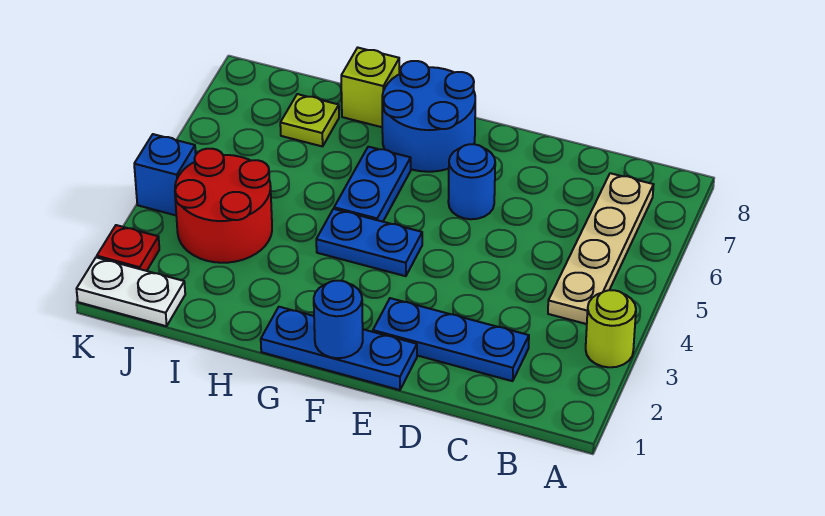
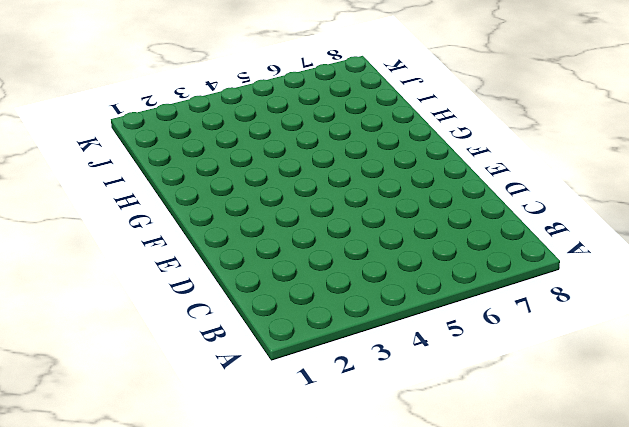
none -> lime round brick A3 level 1
none -> tan plate B4:B7 level 1
none -> blue plate C2:E2 level 1

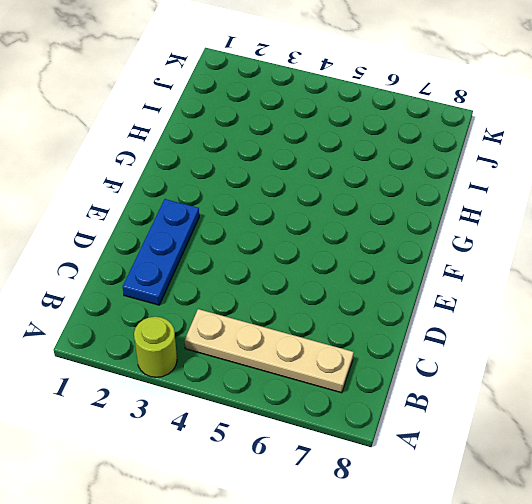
none -> blue plate E1:G1 level 1
none -> blue round brick E6 level 1
none -> blue plate F4:G4 level 1

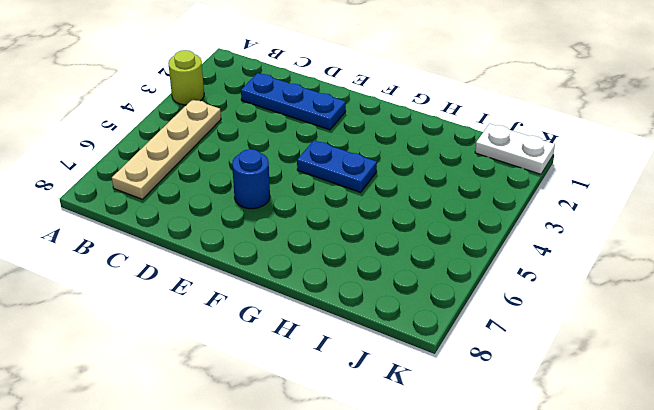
none -> blue plate E1:G1 level 1
none -> blue round brick F7:G8 level 1
none -> blue plate G5:G6 level 1

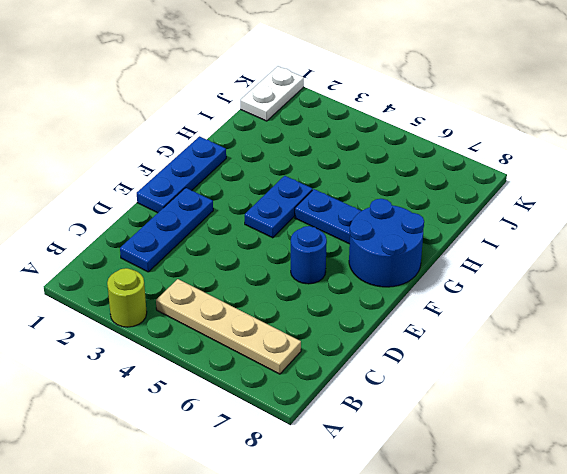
none -> lime brick H8 level 1
none -> red round brick I3:J4 level 1
none -> lime plate I7 level 1

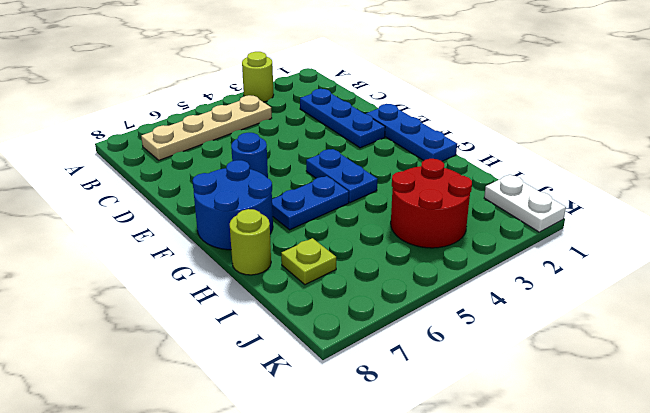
lime round brick H8 level 1 -> lime brick H8 level 1
none -> red plate K2 level 1
none -> blue brick K4 level 1
none -> blue round brick F1 level 2

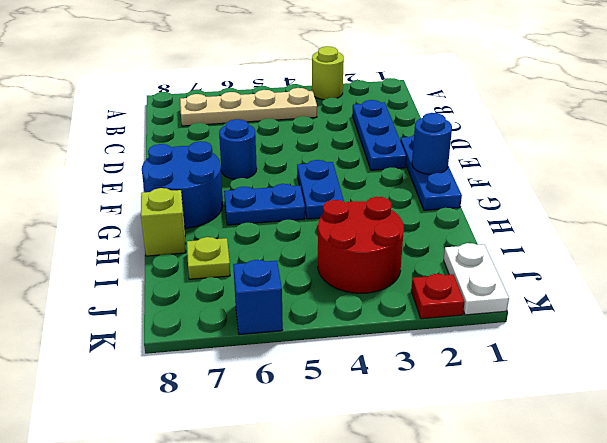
blue brick K6 level 1 -> blue brick K4 level 1

